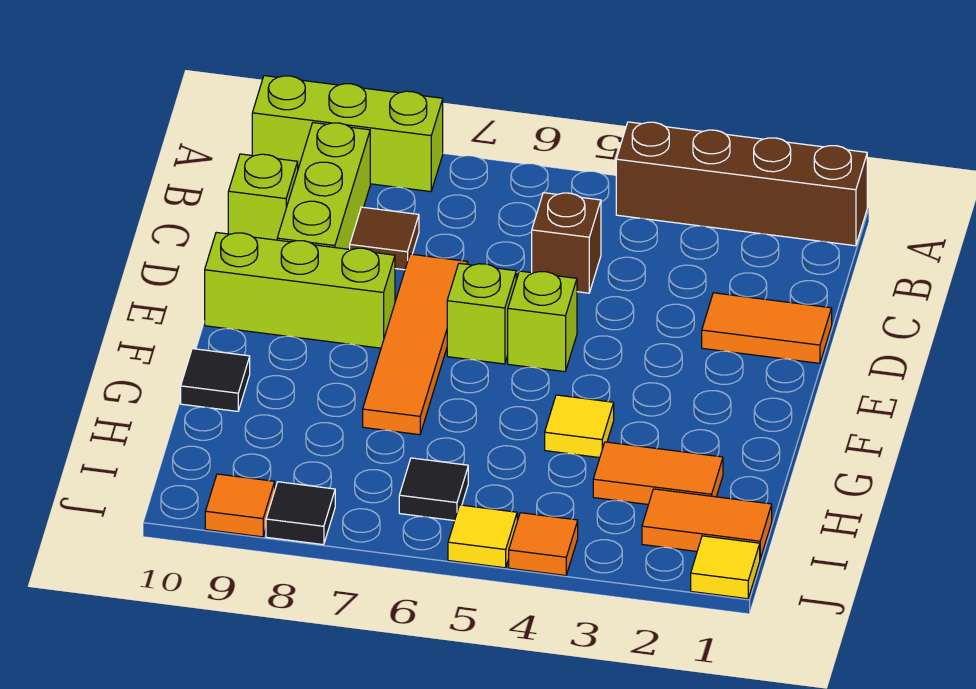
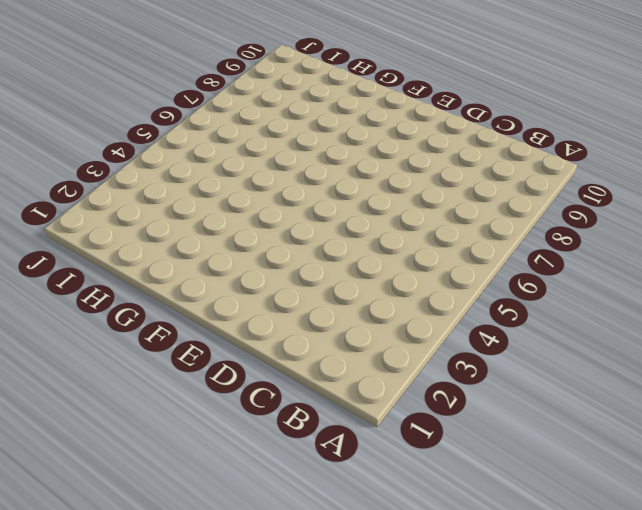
none -> brown brick A1:A4 level 1
none -> lime brick A8:A10 level 1
none -> lime brick B9:D9 level 1

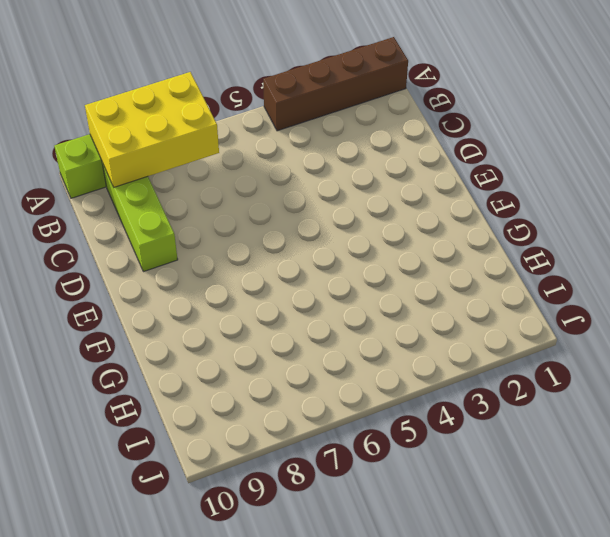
yellow brick A7:B9 level 2 -> none
none -> brown brick C5 level 1
none -> brown tile C8 level 1
none -> lime brick C10 level 1

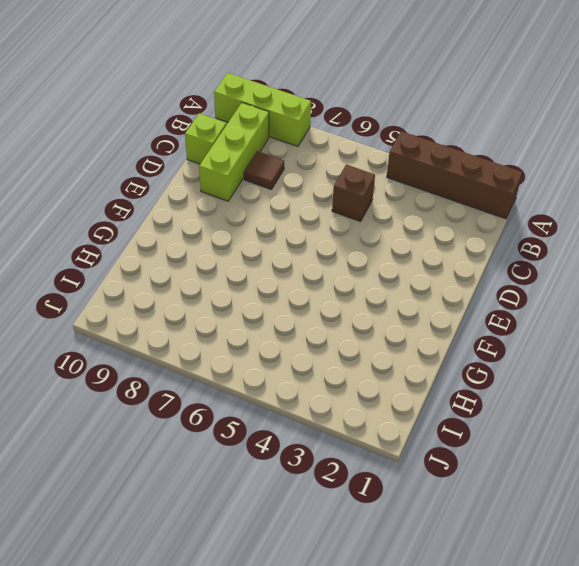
none -> orange tile D1:D2 level 1
none -> orange tile D7:G7 level 1
none -> lime brick E5 level 1

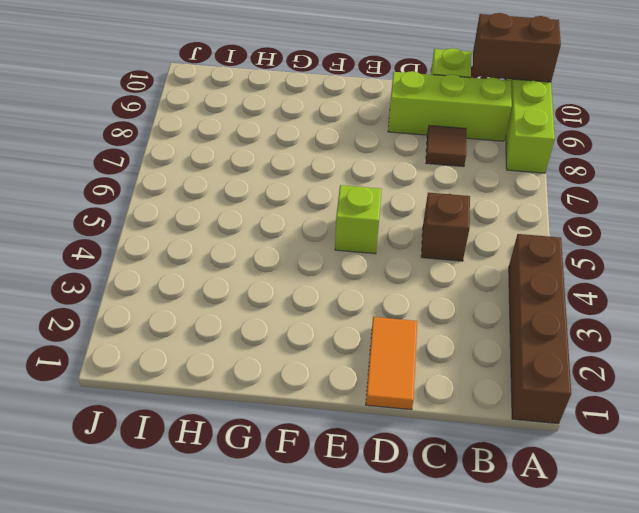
brown brick A10:B10 level 2 -> none
none -> orange tile D7:G7 level 1
none -> lime brick E6 level 1
none -> lime brick E8:E10 level 1

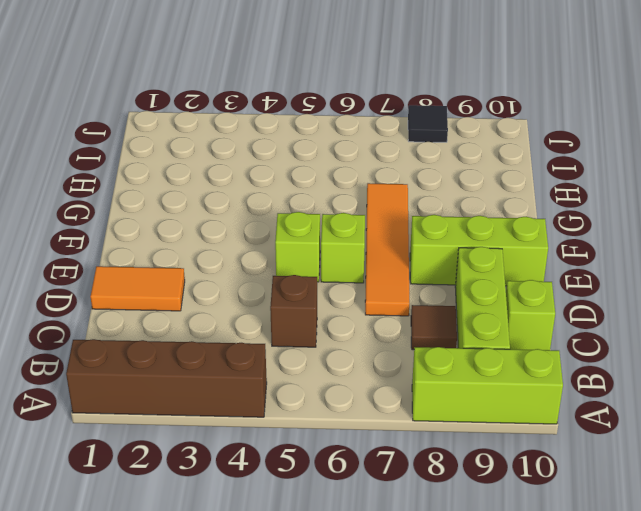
none -> yellow tile G4 level 1
none -> black tile G10 level 1
none -> orange tile H2:H3 level 1

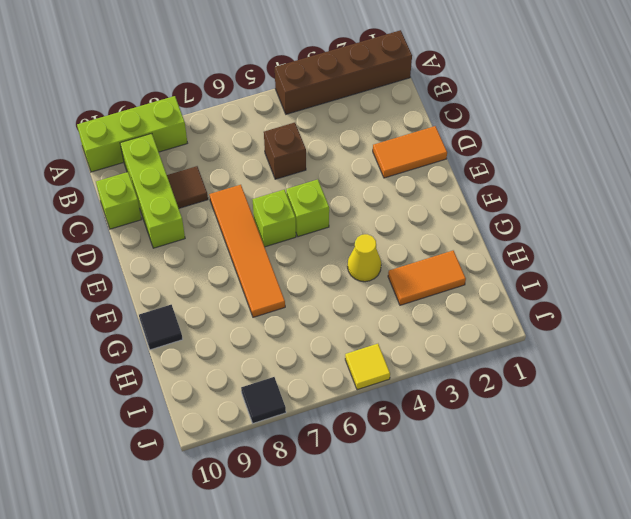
yellow cone G4 level 1 -> yellow tile G4 level 1
none -> lime brick E8:E10 level 1
none -> orange tile I1:I2 level 1
none -> black tile I6 level 1

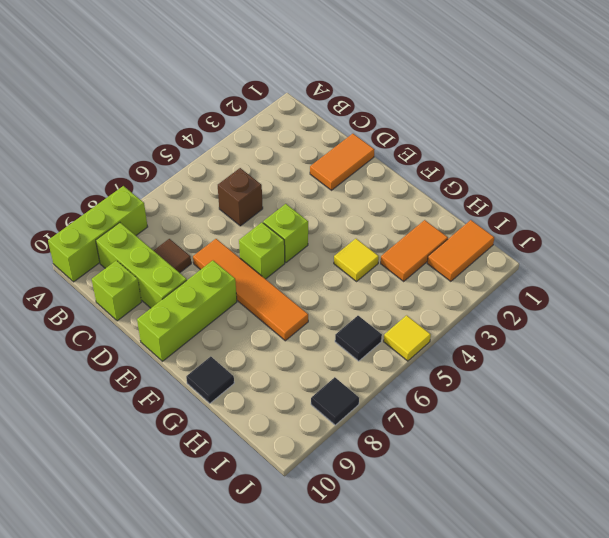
none -> brown brick A1:A4 level 1
none -> yellow tile J1 level 1
none -> orange tile J4 level 1

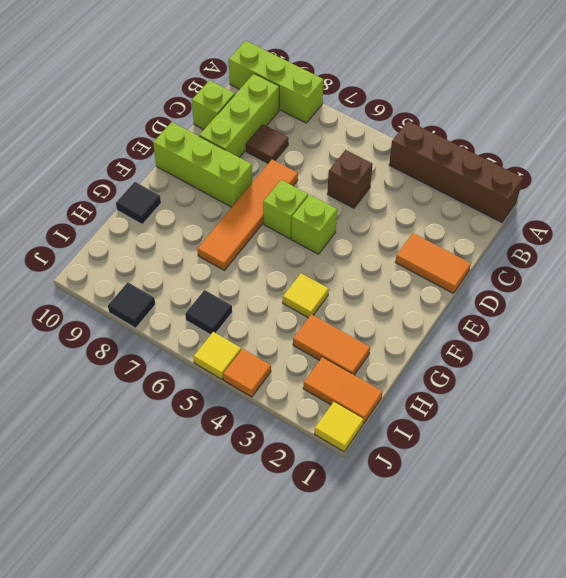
none -> orange tile J9 level 1

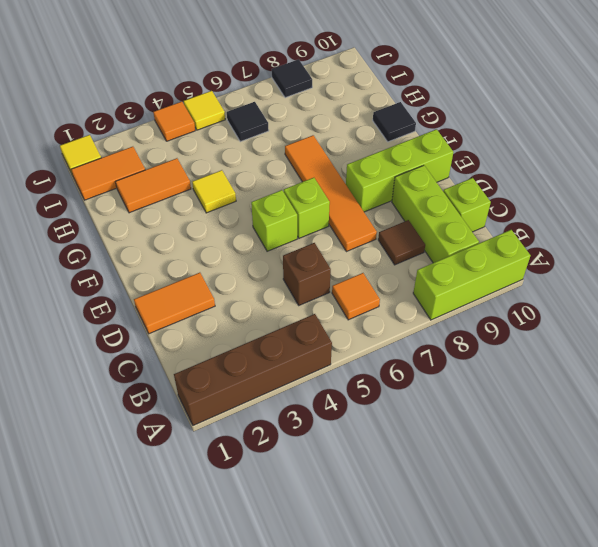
orange tile B6 level 1 -> orange tile J9 level 1

